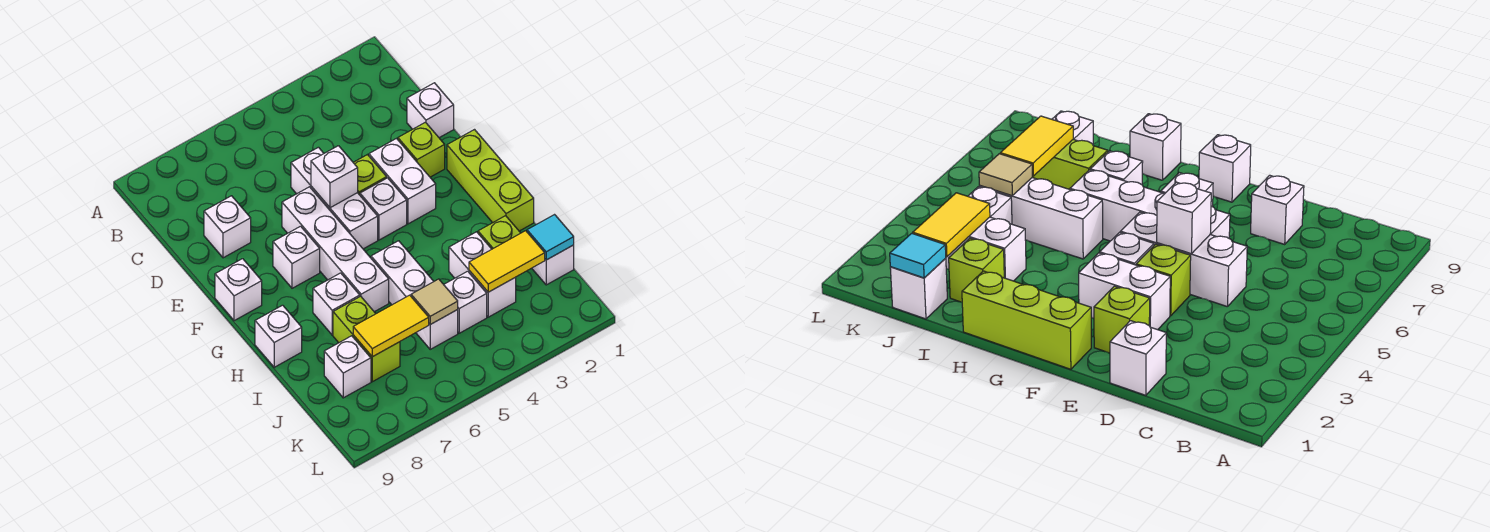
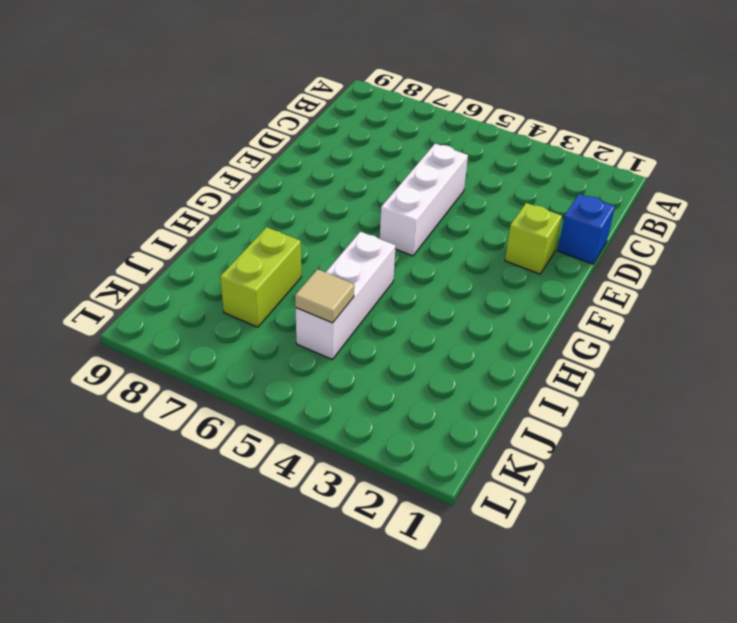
blue brick D1 level 1 -> white brick D1 level 1
none -> white brick D8 level 1
none -> white brick E3:F3 level 1
none -> lime brick E4 level 1

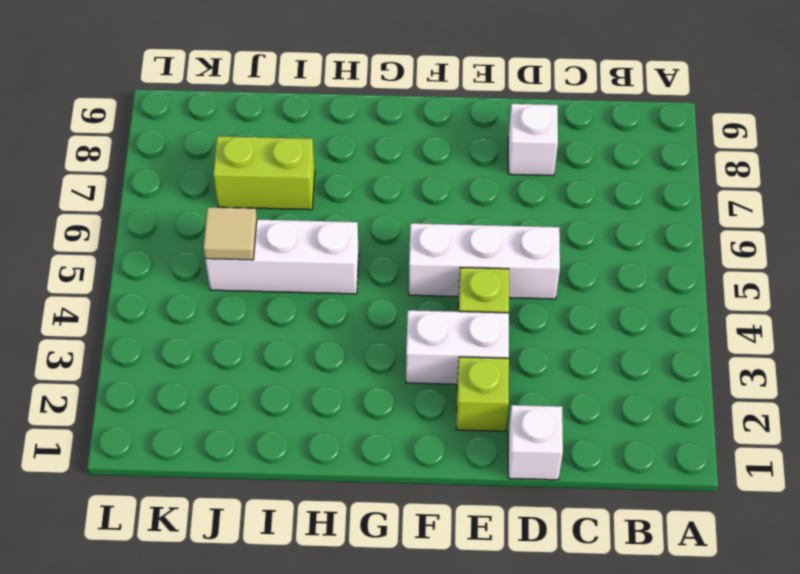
none -> white brick E6:H6 level 1
none -> lime brick F1:H1 level 1
none -> white brick F4 level 1

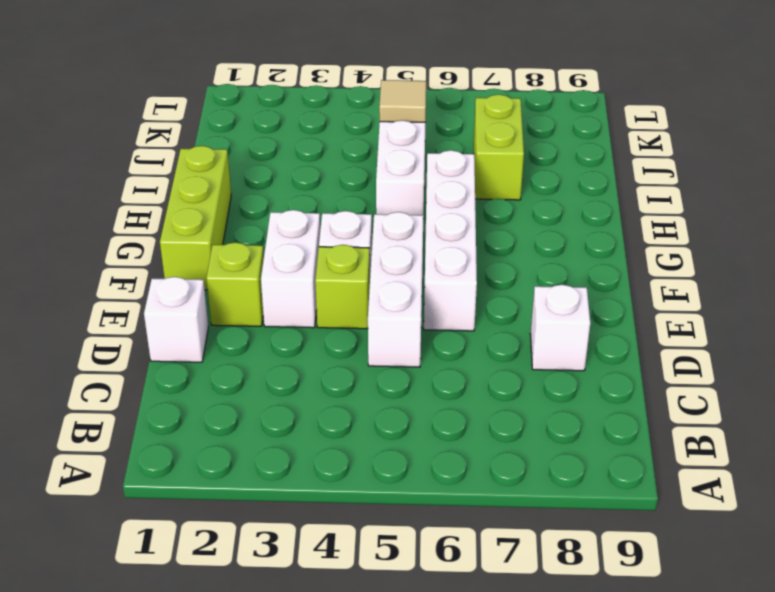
none -> white brick F7 level 1
none -> white brick F9 level 1
none -> white brick H7 level 1

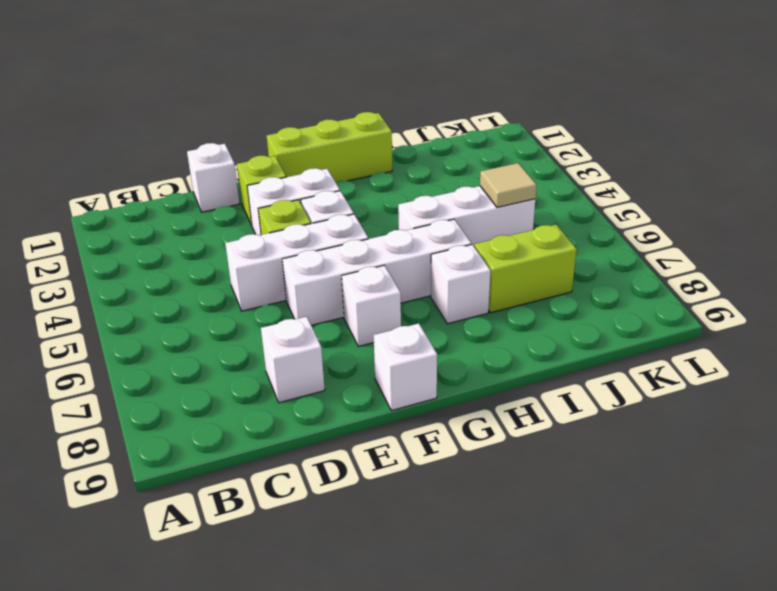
none -> white brick H9 level 1
none -> lime brick I2 level 1
none -> white brick I3:J3 level 1

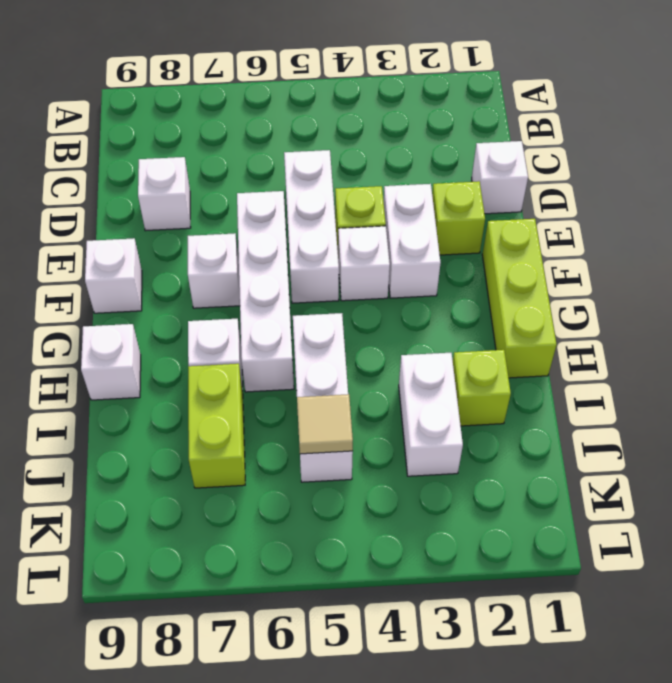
none -> white brick J1 level 1
none -> white brick J4 level 1
none -> white brick J8 level 1

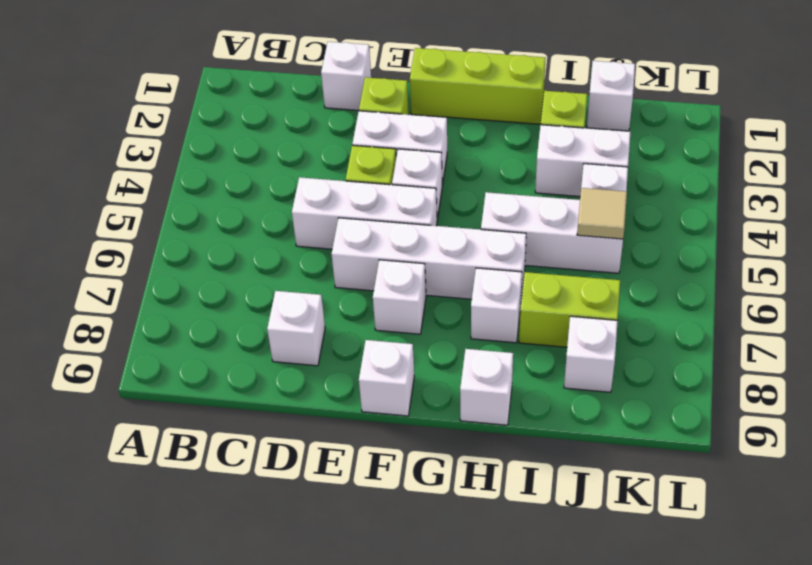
none -> white brick E5 level 2
none -> cyan tile J1 level 2
none -> yellow tile J2:J3 level 2

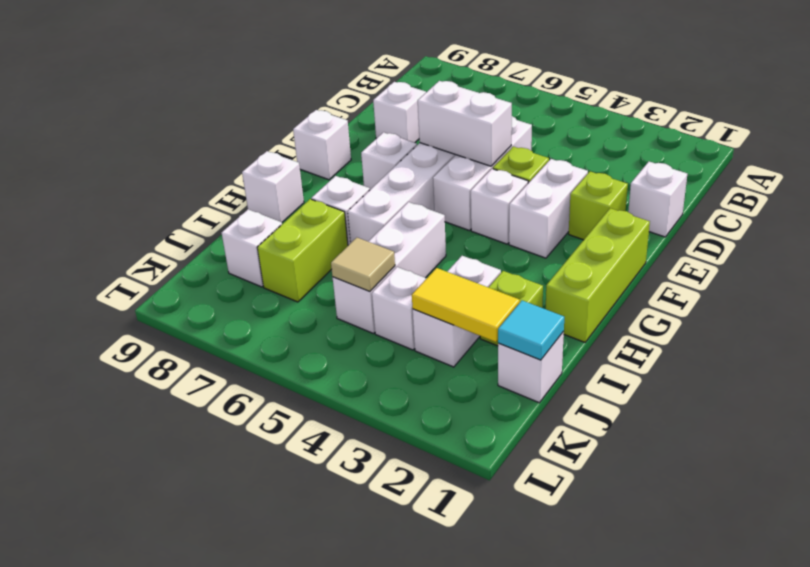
white brick E5:E6 level 2 -> white brick E5 level 2
none -> yellow tile J6:J7 level 2

